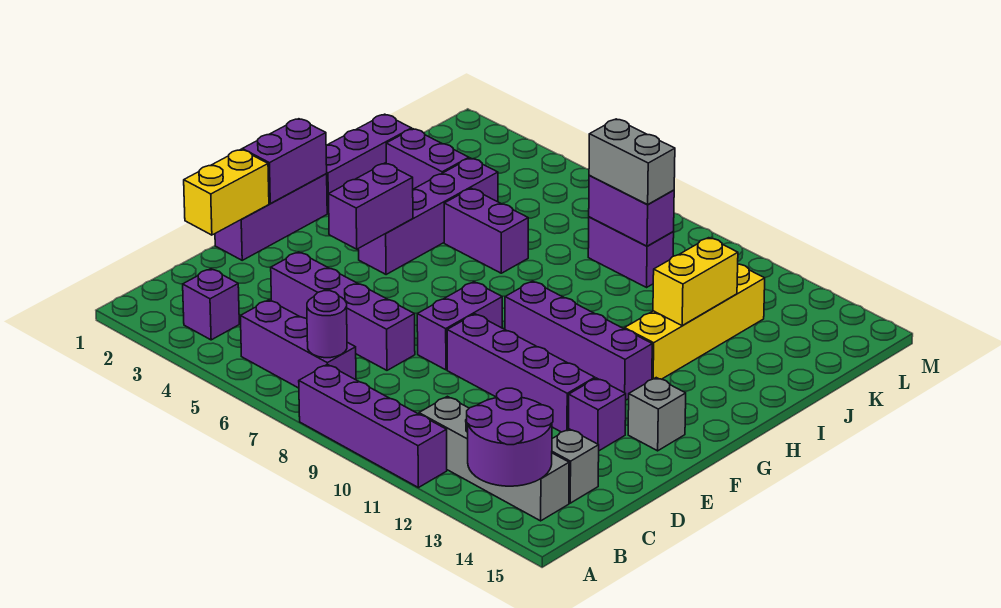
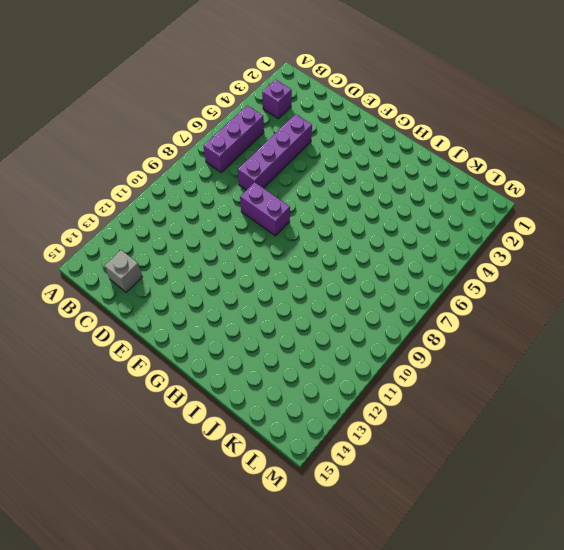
none -> purple brick A8:A11 level 1
none -> grey brick B11:B14 level 1
none -> purple brick E1:G1 level 1

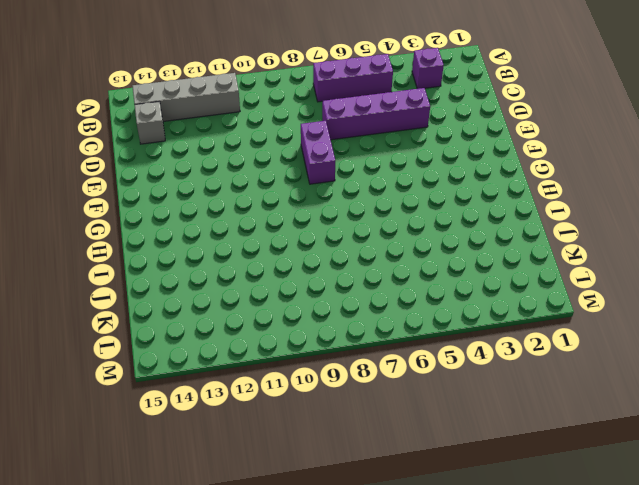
none -> purple brick A8:A11 level 1
none -> purple brick E1:G1 level 1
none -> purple brick E9:E12 level 1

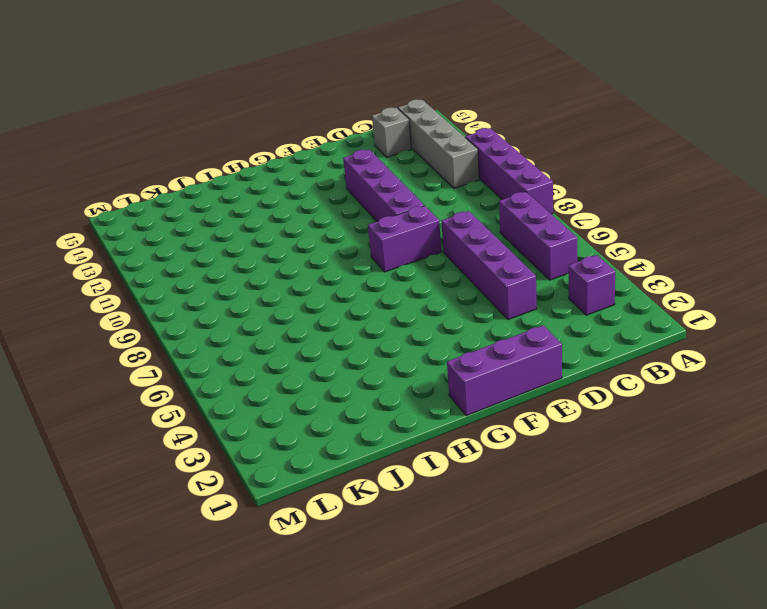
none -> purple brick E13 level 1
none -> grey brick F14 level 1
none -> purple brick G4:J4 level 1

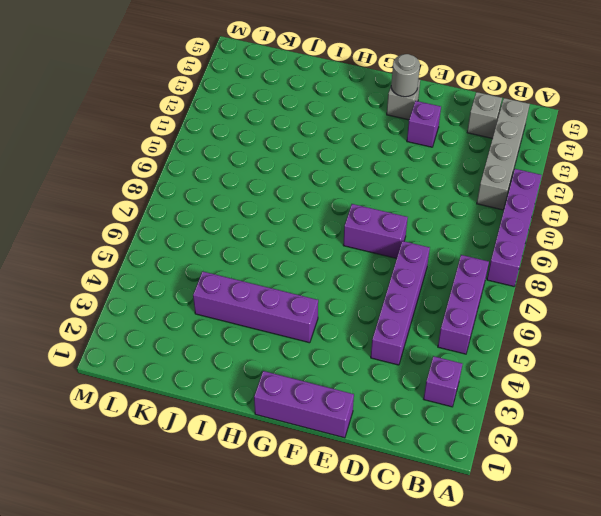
grey round brick F14 level 2 -> none
none -> purple brick E9:E12 level 1
none -> purple brick G9:G12 level 1
none -> purple brick H1:J1 level 1

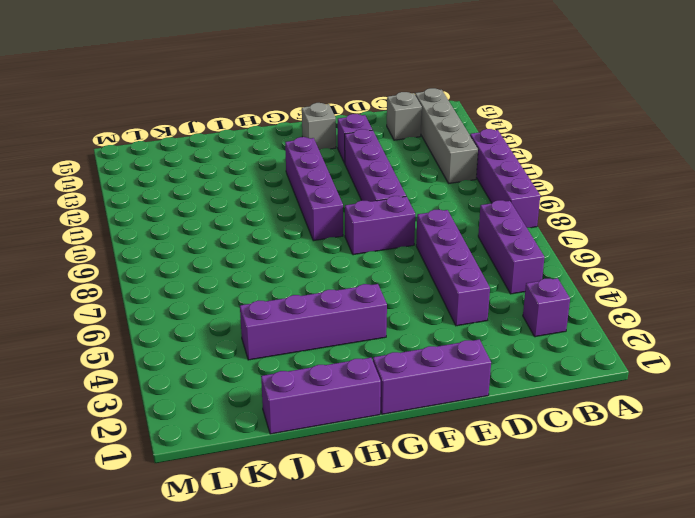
none -> yellow brick H12:K12 level 1
none -> purple brick I5:I6 level 1
none -> purple brick J2:J3 level 1

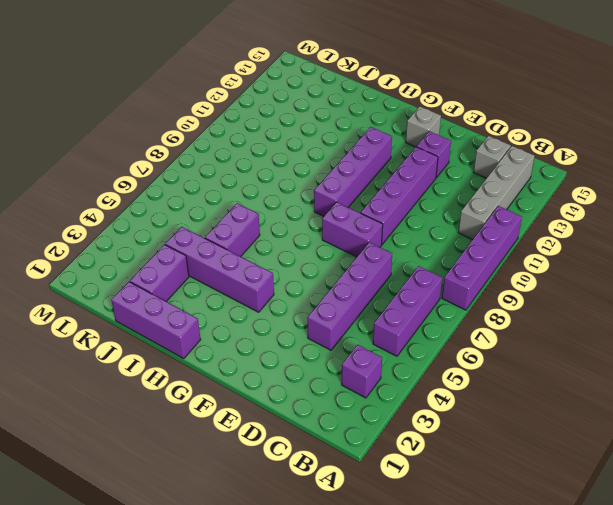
none -> purple brick E1:G1 level 1
none -> yellow brick H12:K12 level 1
none -> purple brick K8:K9 level 1

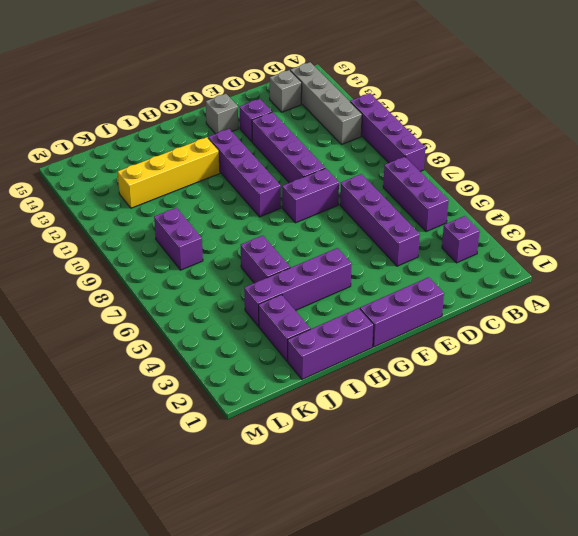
none -> purple round brick A13:B14 level 2
none -> purple round brick B7 level 2
none -> yellow brick D1:E1 level 2

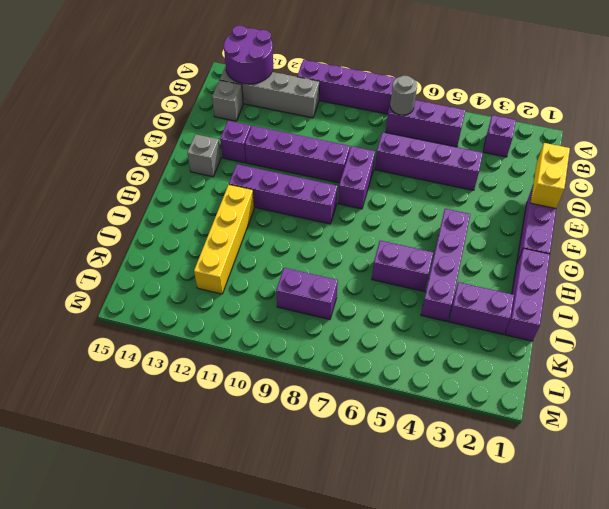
grey round brick B7 level 2 -> purple round brick B7 level 2
none -> purple brick F1:G1 level 2
none -> purple brick F4:G4 level 2
none -> yellow brick I12:J12 level 2

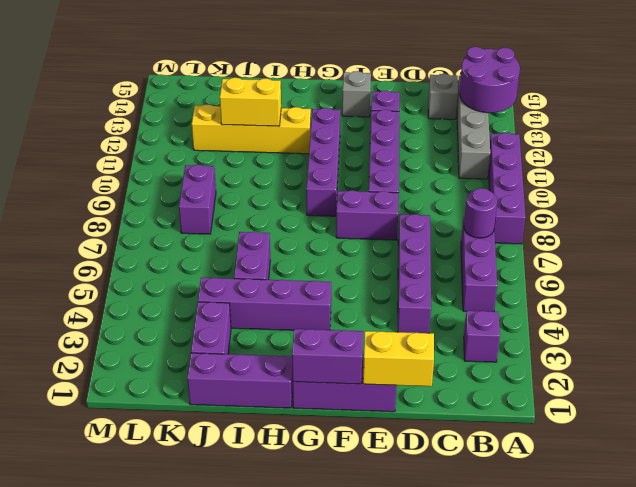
none -> purple brick F4:G4 level 2
none -> purple brick K8:K9 level 2
none -> grey brick K8:K9 level 3

